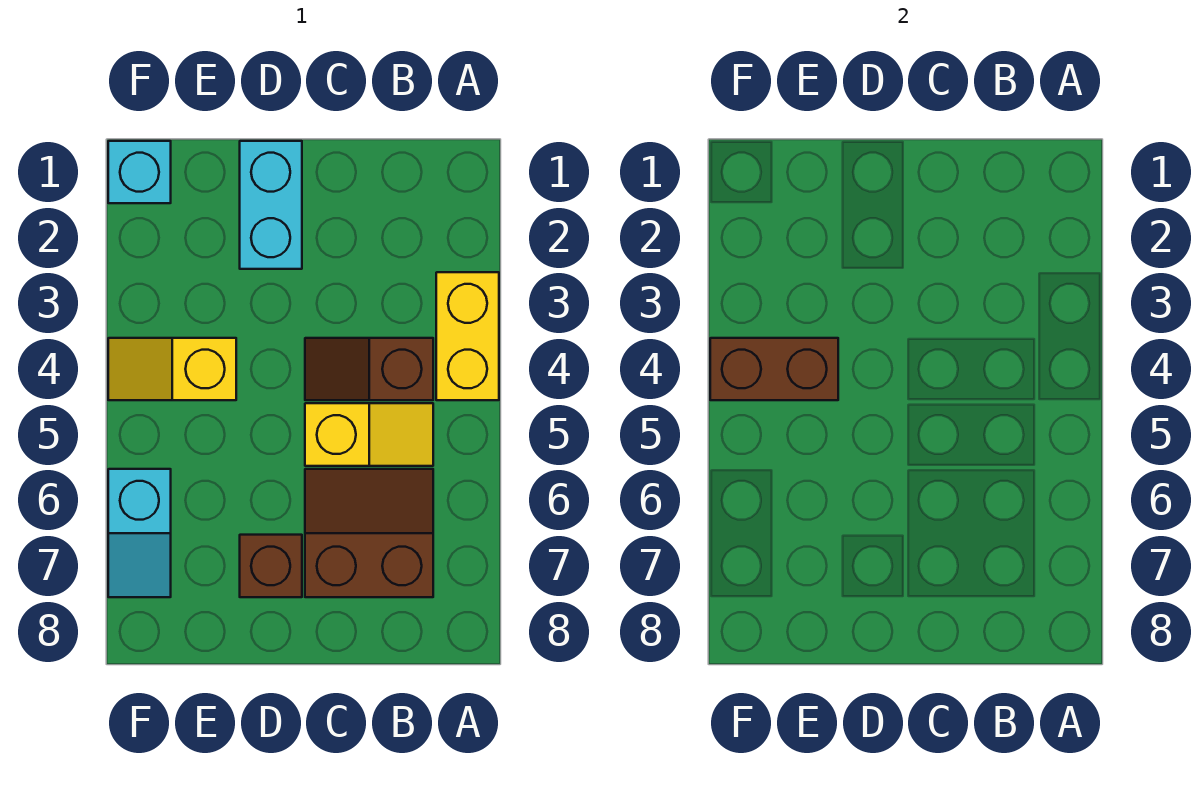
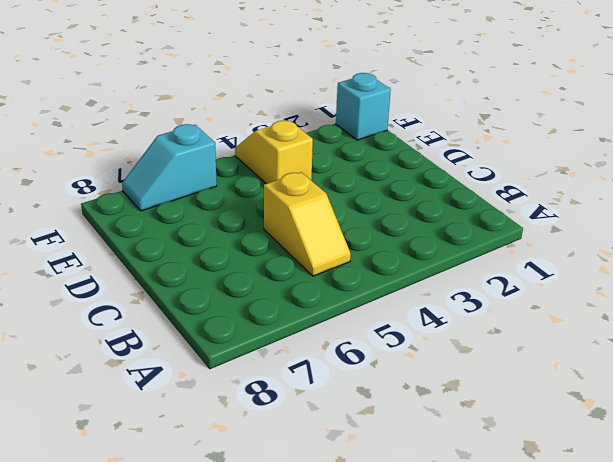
none -> yellow brick A3:A4 level 1
none -> brown slope B4:C4 level 1 top B

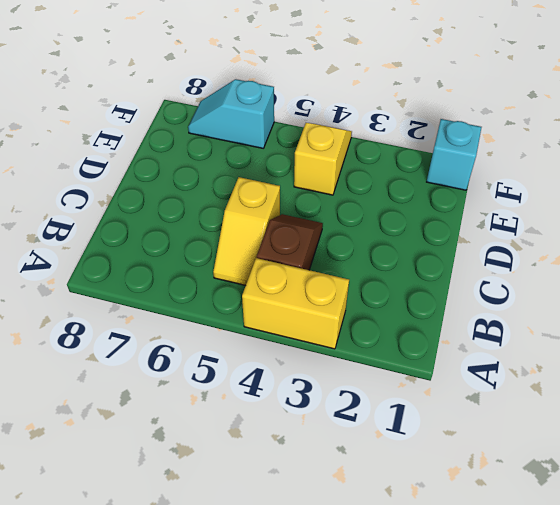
none -> brown slope B6:C7 level 1 top 7
none -> cyan brick D1:D2 level 1

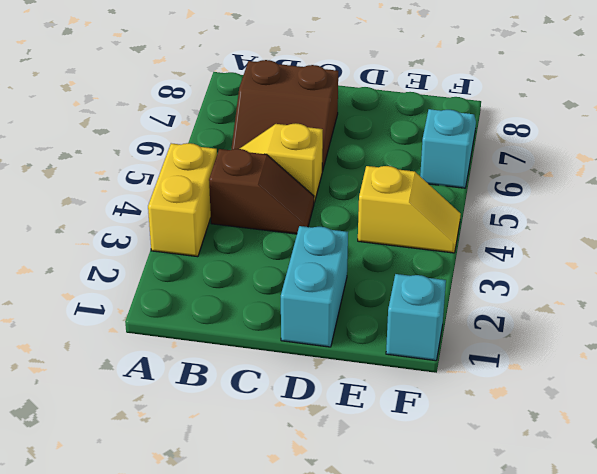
none -> brown brick D7 level 1
none -> brown brick E4:F4 level 2

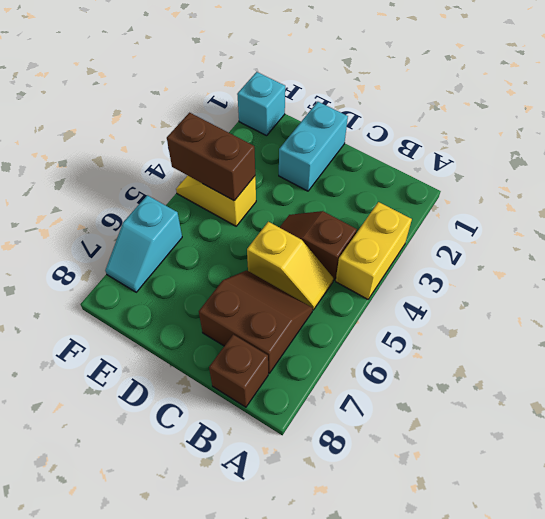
brown brick B8 level 1 -> brown brick D7 level 1

